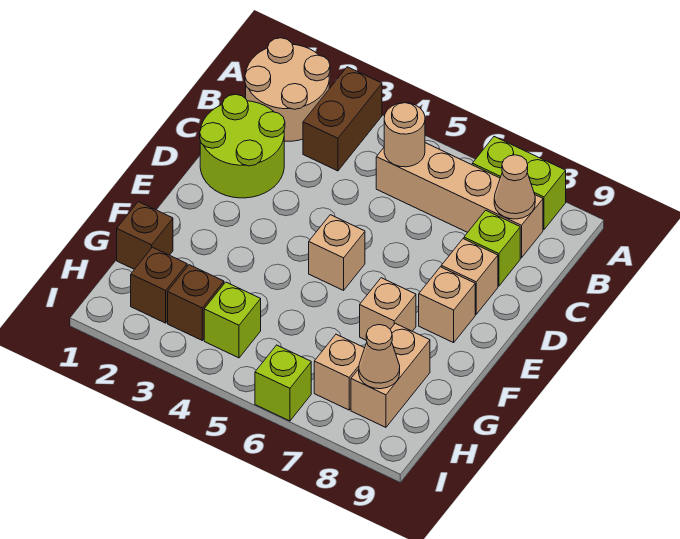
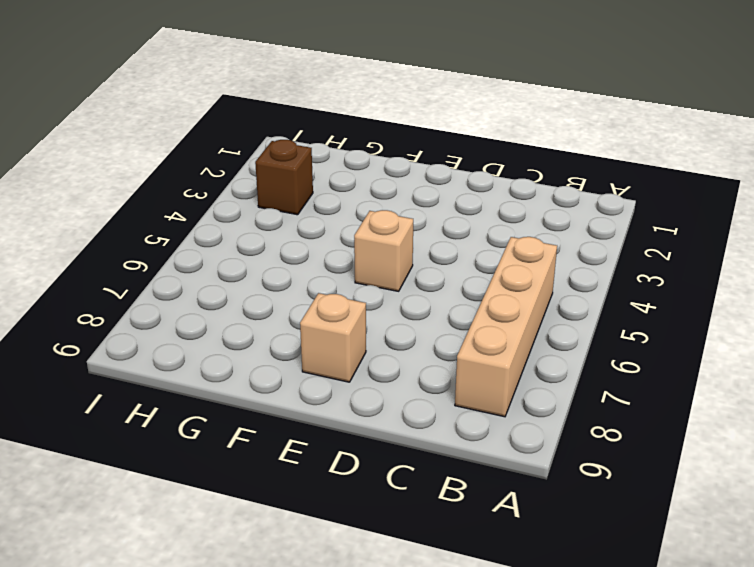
none -> tan round brick A1:B2 level 1
none -> brown brick A3:B3 level 1
none -> lime brick A7:A8 level 1

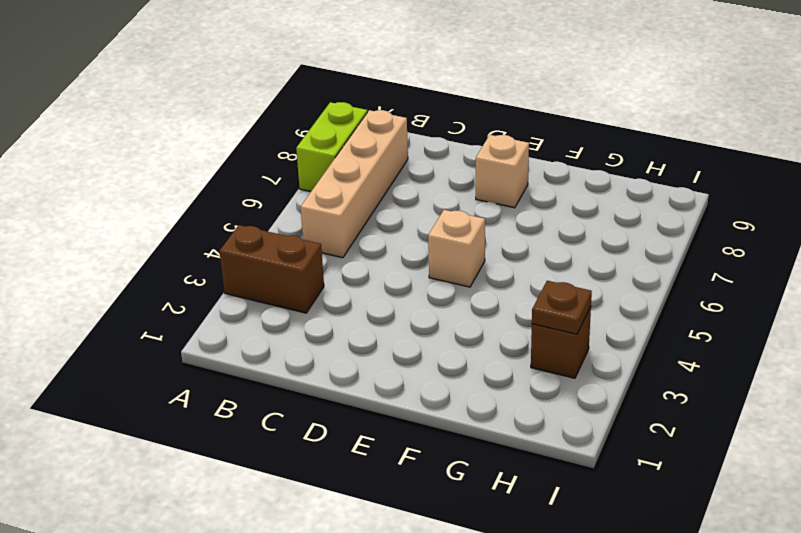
brown plate H3 level 2 -> none
none -> tan round brick A1:B2 level 1
none -> lime round brick C1:D2 level 1
none -> lime brick C8 level 1

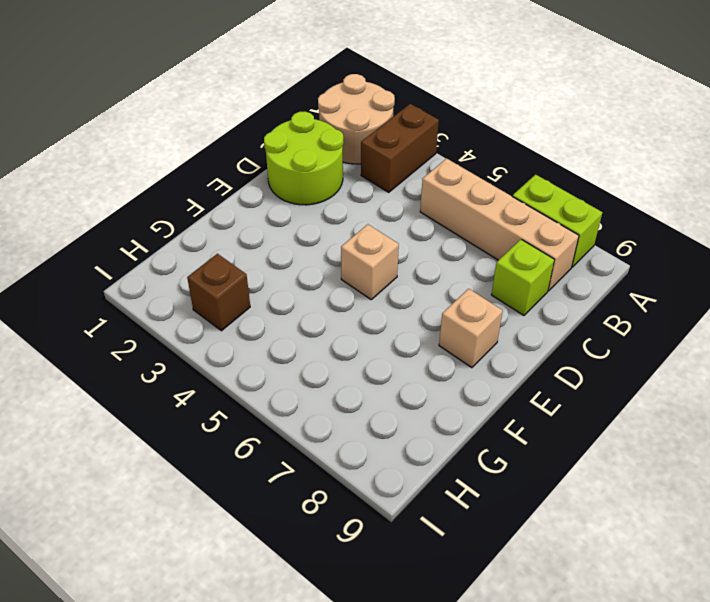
none -> tan brick D8 level 1
none -> tan brick F7 level 1
none -> brown brick G1 level 1

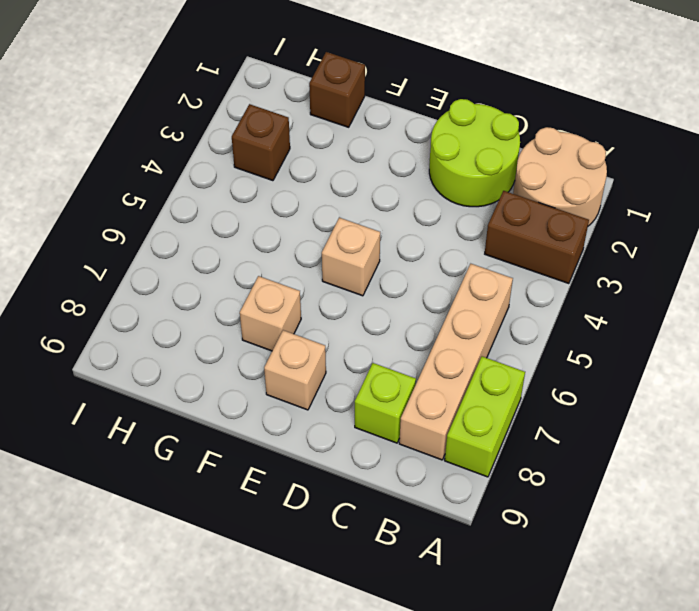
none -> tan brick D8 level 1
none -> tan brick G8:H8 level 1
none -> brown brick H2 level 1

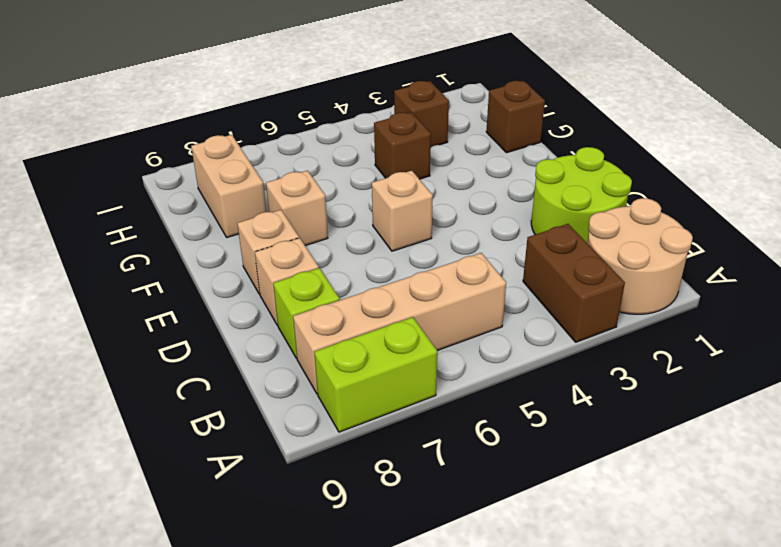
brown brick G4 level 1 -> brown brick H2 level 1
none -> lime brick H4 level 1
none -> tan brick H7 level 1
none -> lime brick I6 level 1

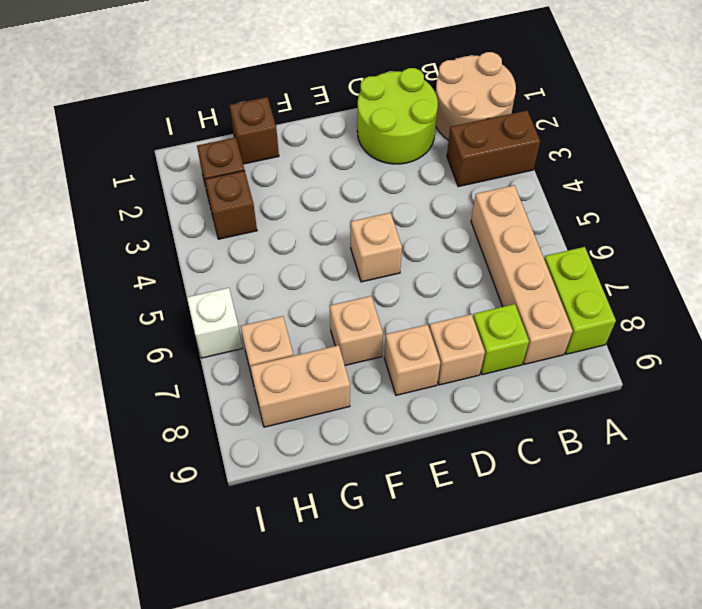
white brick I6 level 1 -> lime brick I6 level 1
none -> lime brick H4 level 1
none -> tan round brick B5 level 2
none -> tan cone B8 level 2

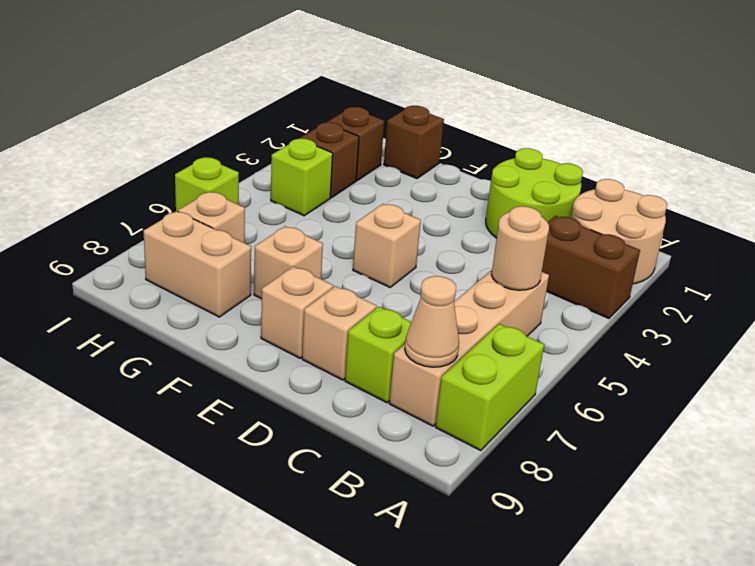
none -> tan cone H8 level 2

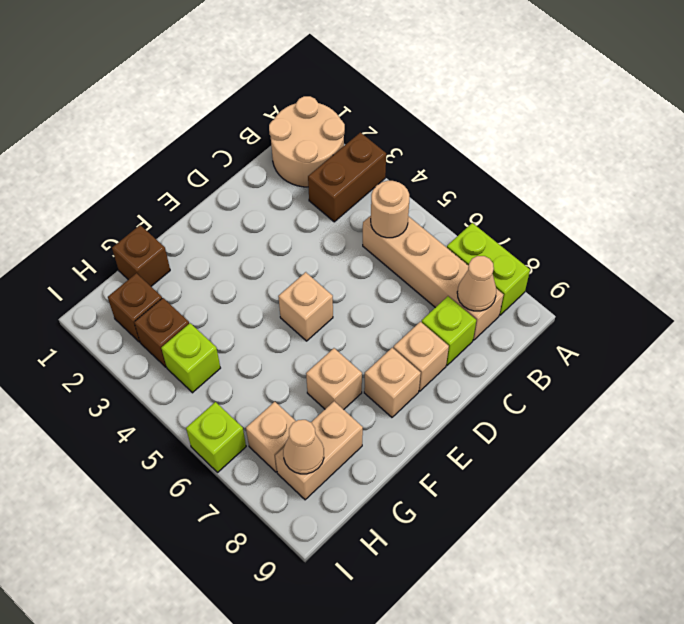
none -> lime round brick C1:D2 level 1

